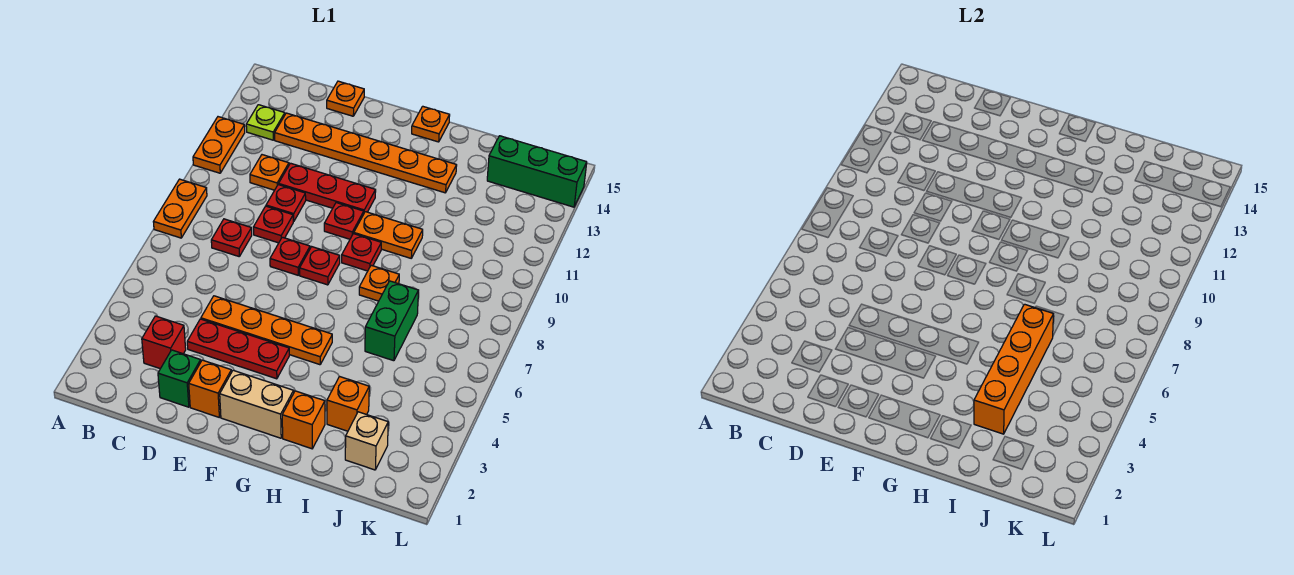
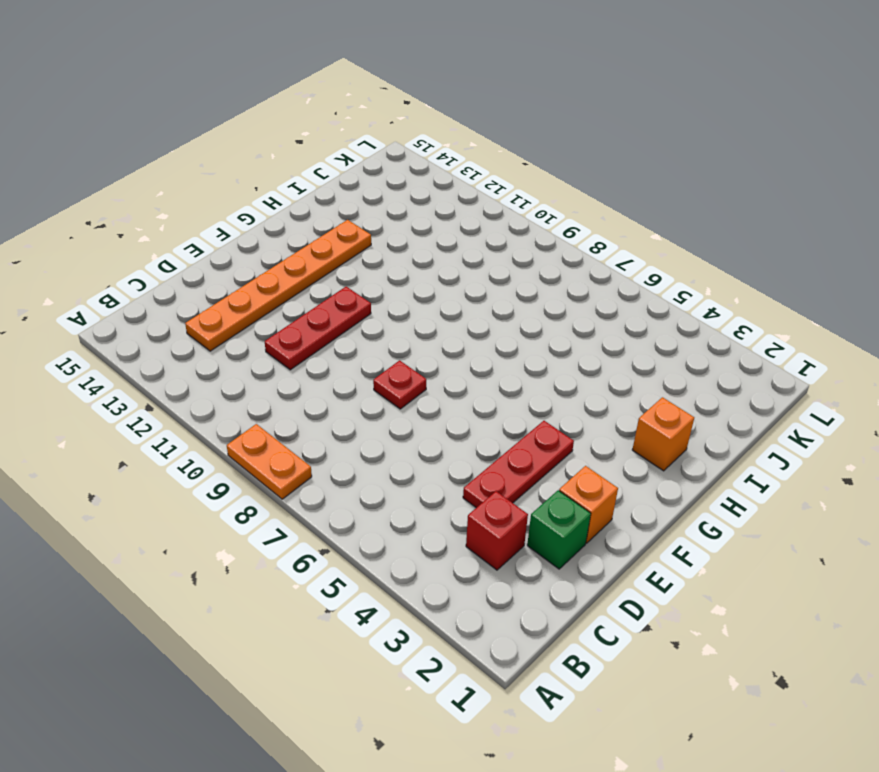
none -> orange plate A11:A12 level 1
none -> lime plate B13 level 1
none -> red plate C8 level 1

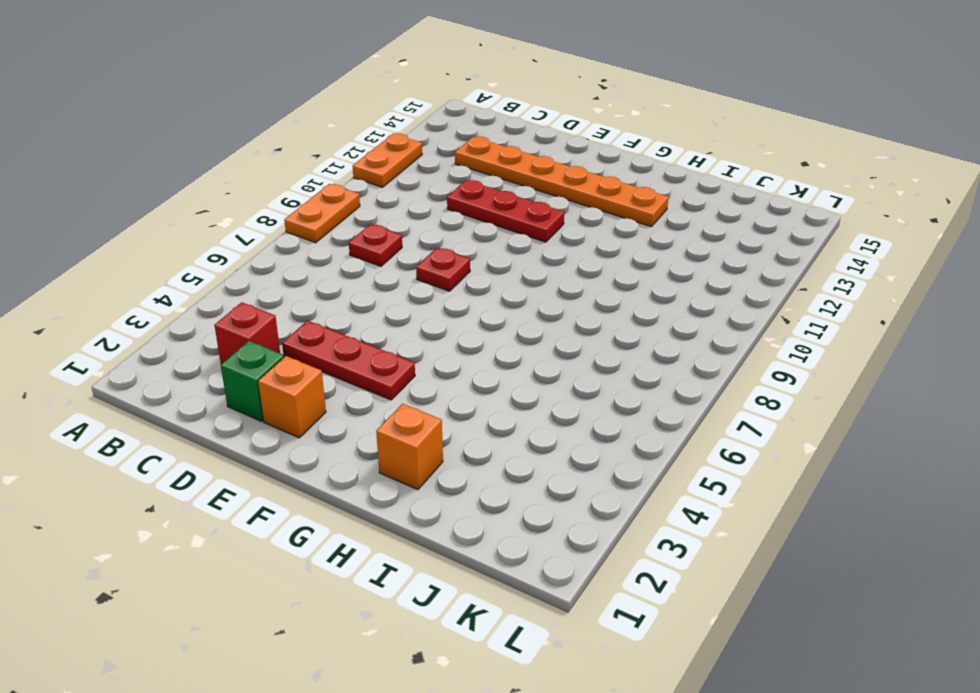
none -> lime plate B13 level 1
none -> orange plate C11 level 1
none -> orange plate D5:G5 level 1

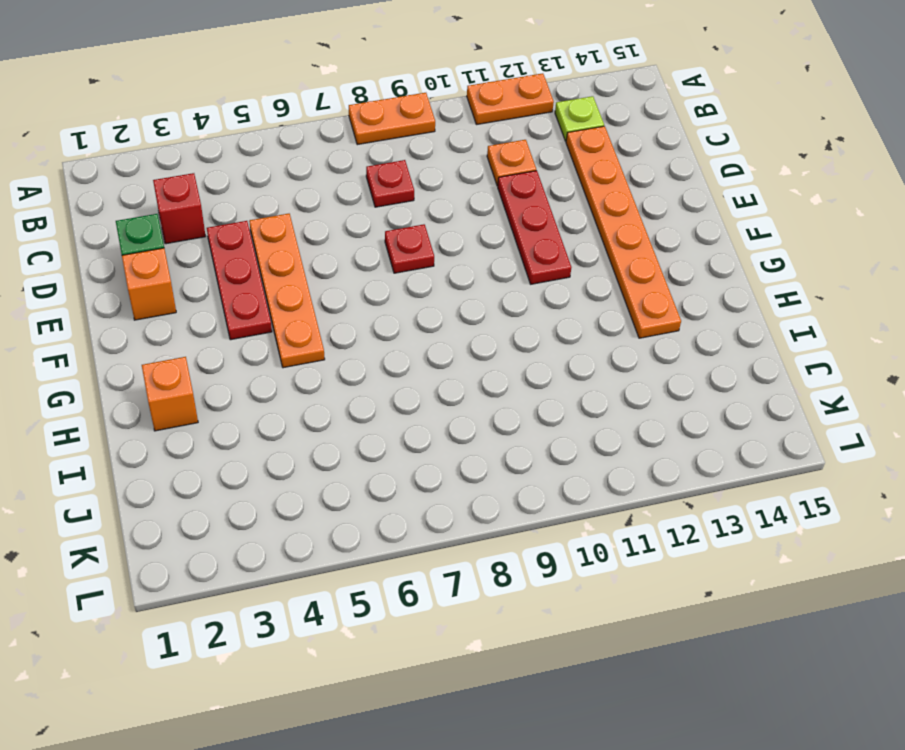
none -> red plate D9 level 1
none -> red plate D10 level 1
none -> orange plate D15 level 1

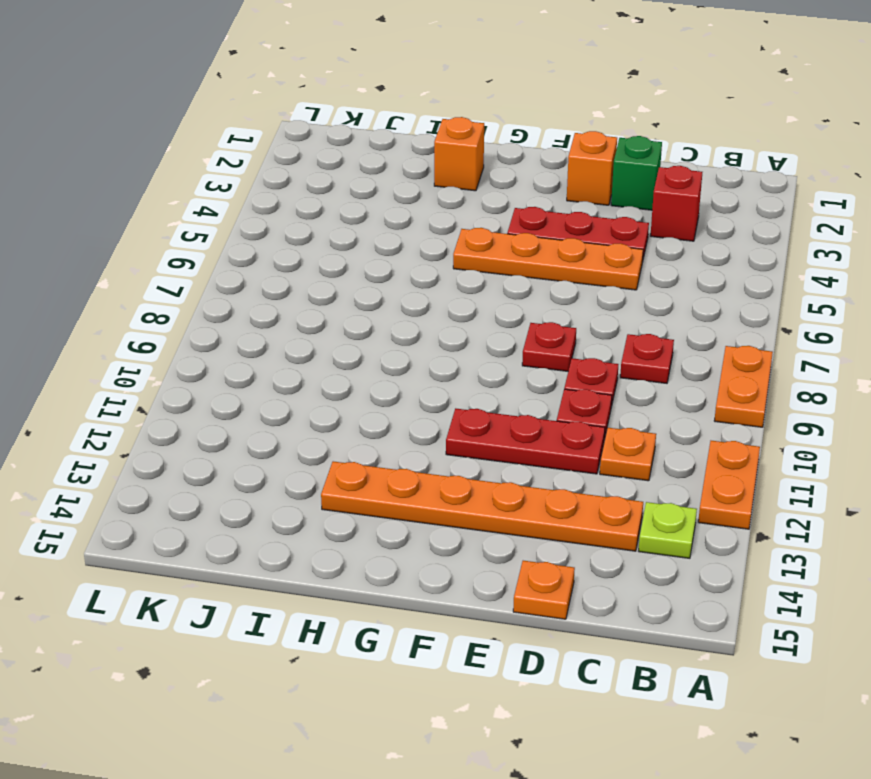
none -> tan brick F2:G2 level 1
none -> red plate F8 level 1
none -> red plate F10 level 1

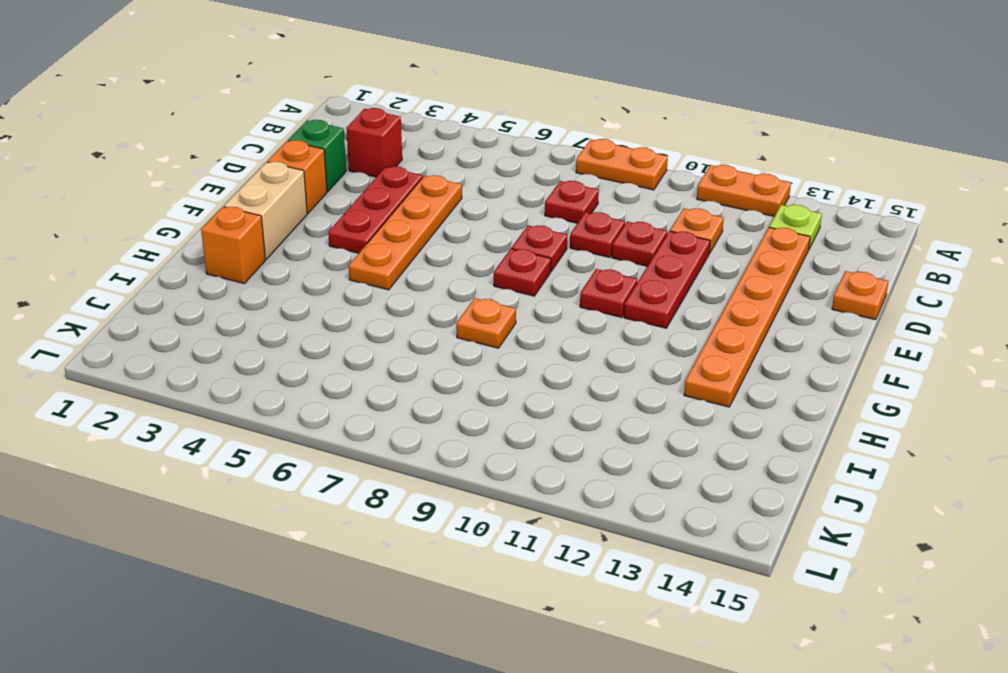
none -> red plate G9 level 1
none -> orange plate G10:H10 level 1
none -> orange plate G15 level 1

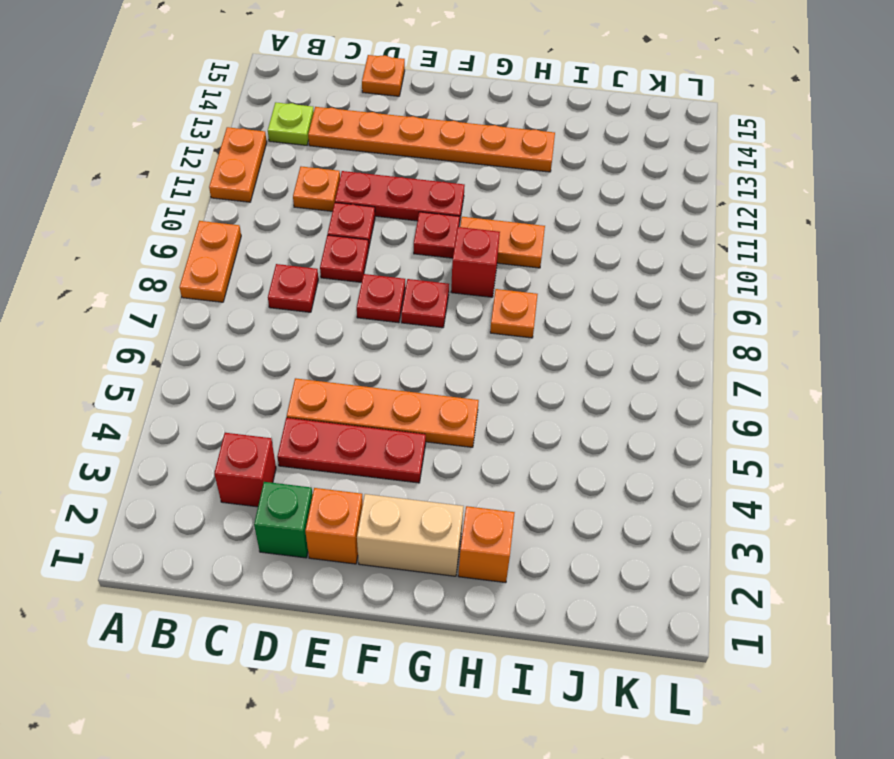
red brick G9 level 1 -> red plate G9 level 1
none -> orange plate G15 level 1
none -> orange brick I3 level 1
none -> green brick I6:I7 level 1

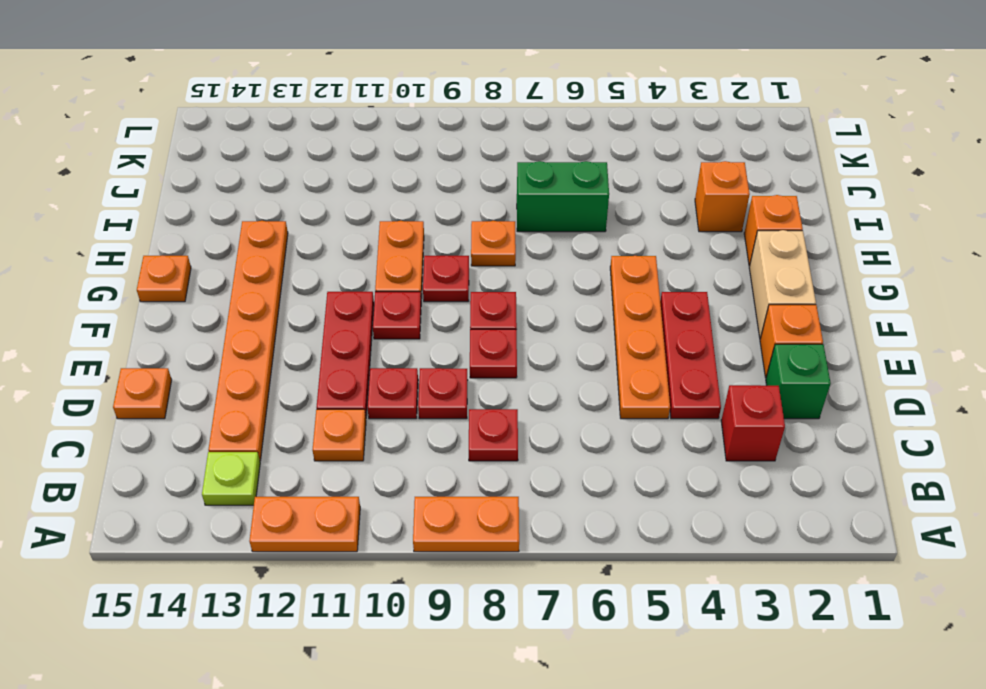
none -> tan brick J2 level 1
none -> green brick J14:L14 level 1
none -> orange brick I3:I6 level 2

